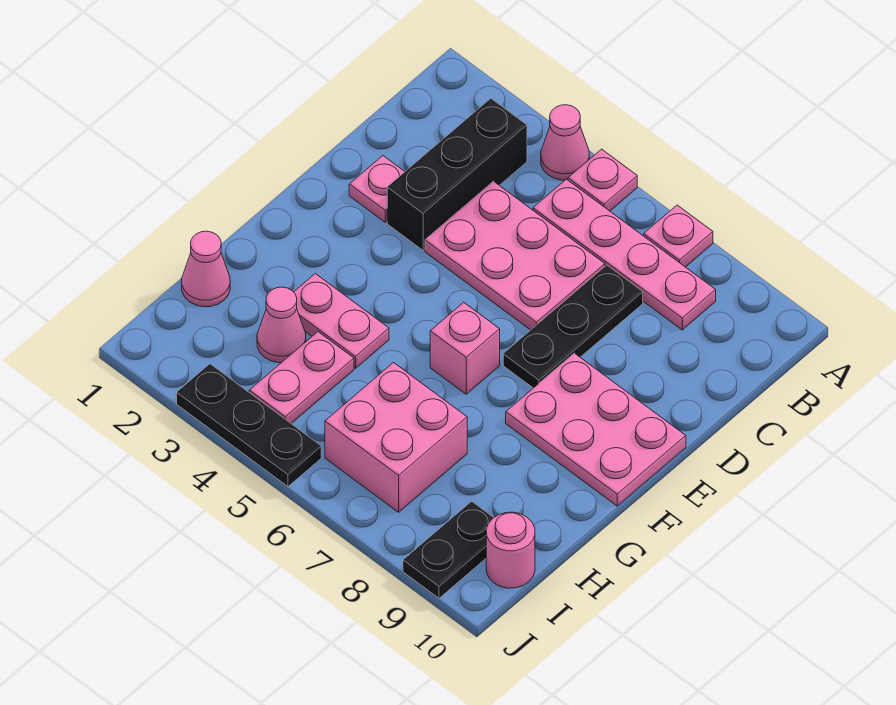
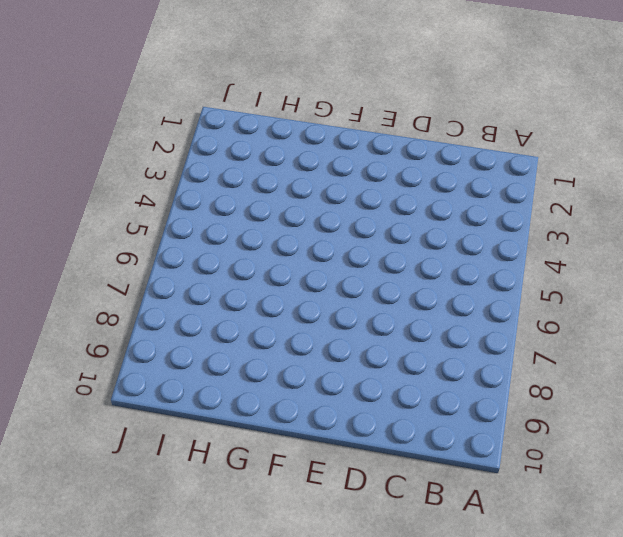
none -> pink cone A4 level 1
none -> pink plate A5 level 1
none -> pink plate A7 level 1

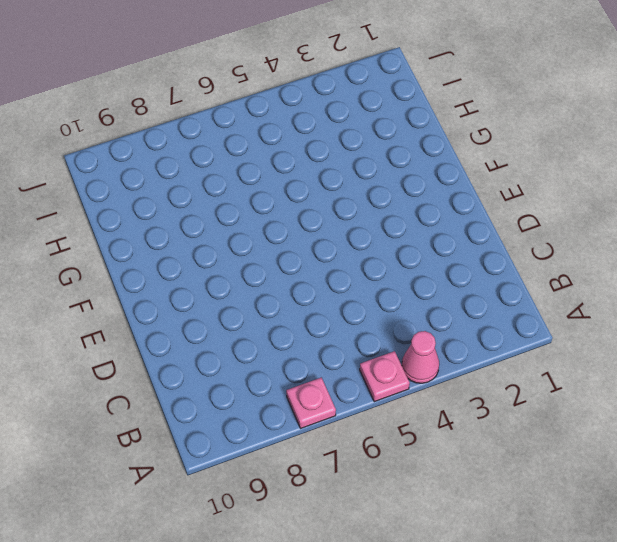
none -> black brick B3:D3 level 1
none -> pink plate B5:B8 level 1
none -> pink plate C4:D6 level 1

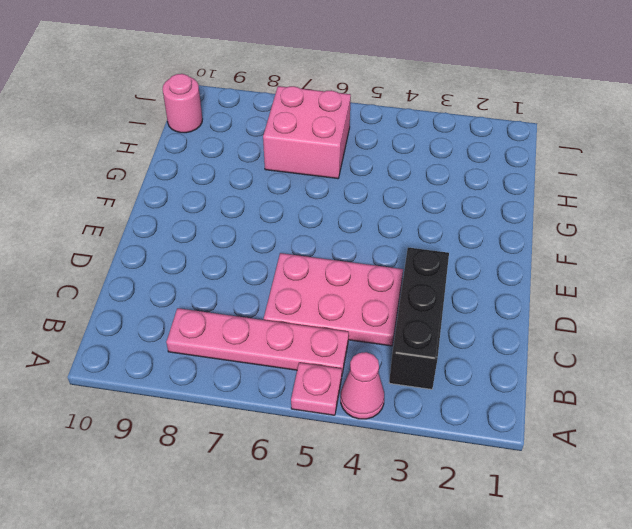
none -> pink plate A7 level 1
none -> black plate C7:E7 level 1
none -> pink plate D2 level 1

